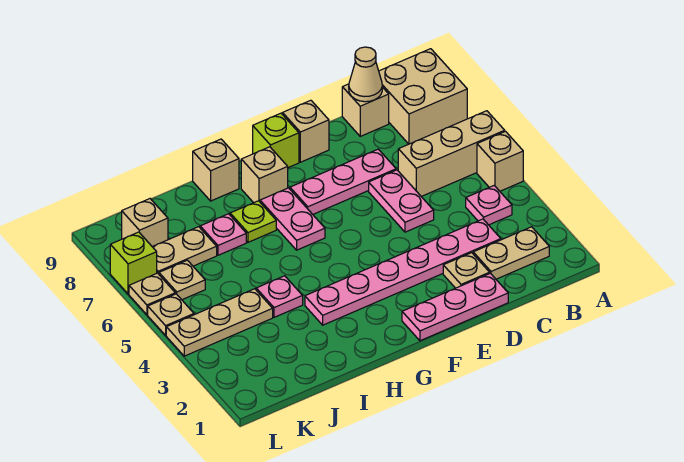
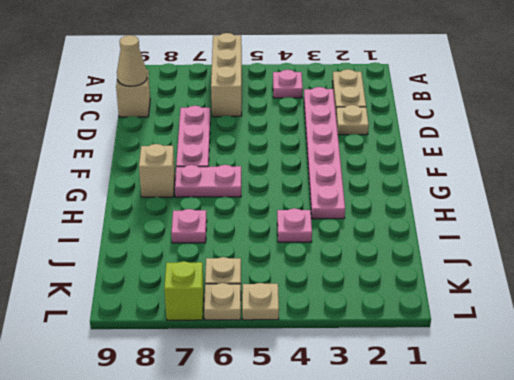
none -> tan brick A5 level 1
none -> tan brick A8:B9 level 1
none -> pink plate D1:F1 level 1

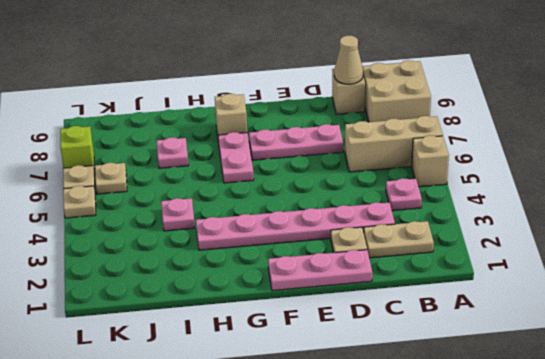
none -> pink plate D5:D6 level 1
none -> tan brick E9 level 1
none -> lime brick F9 level 1

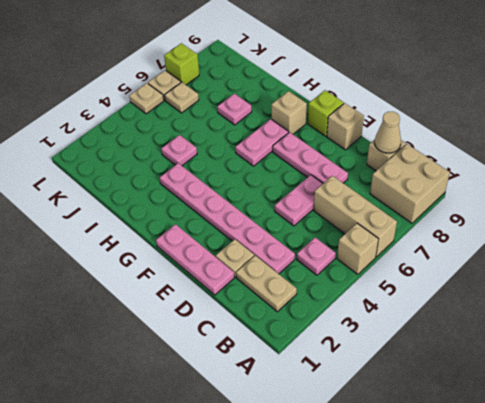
none -> lime plate H7 level 1
none -> tan brick H9 level 1
none -> tan plate J4:L4 level 1

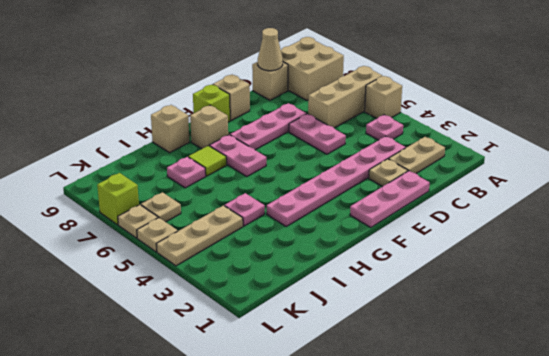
lime tile H7 level 1 -> lime plate H7 level 1
none -> tan plate J7:K7 level 1
none -> tan brick K8 level 1

